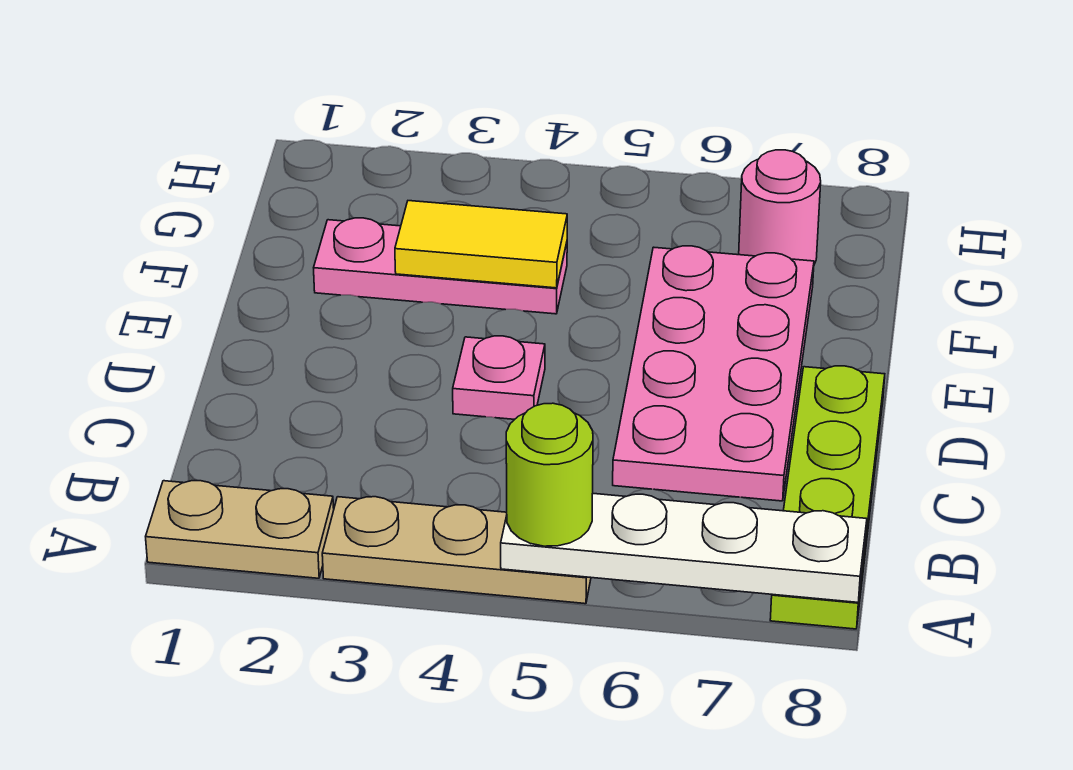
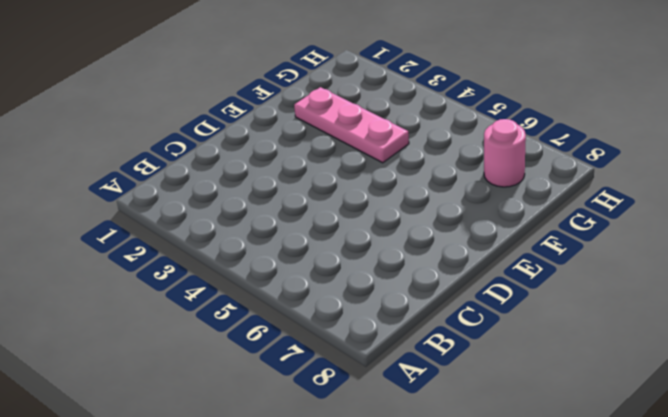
none -> tan plate A1:A2 level 1
none -> tan plate A3:A5 level 1

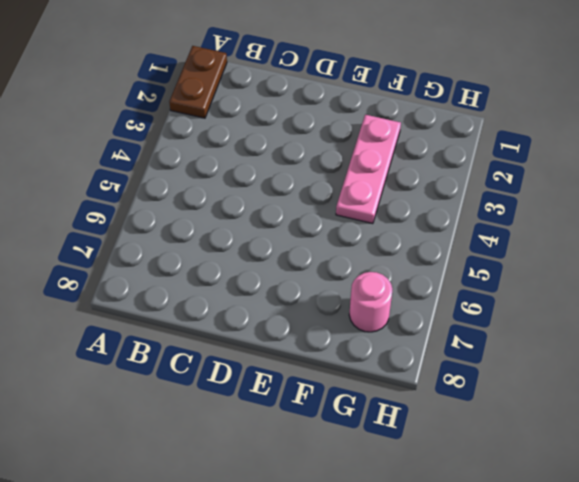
brown plate A1:A2 level 1 -> tan plate A1:A2 level 1
none -> tan plate A3:A5 level 1
none -> lime plate A8:D8 level 1

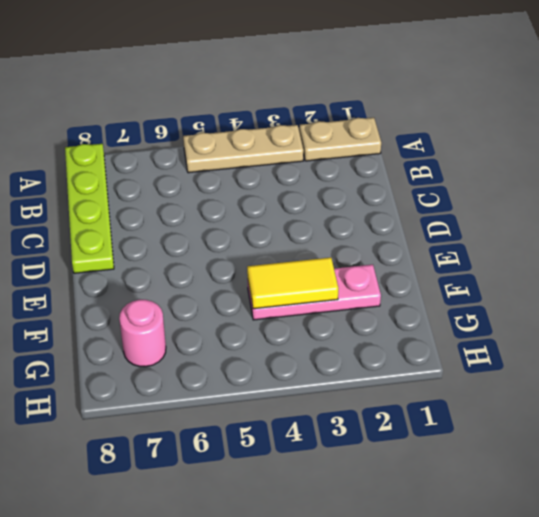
none -> pink plate C6:F7 level 1
none -> pink plate D4 level 1

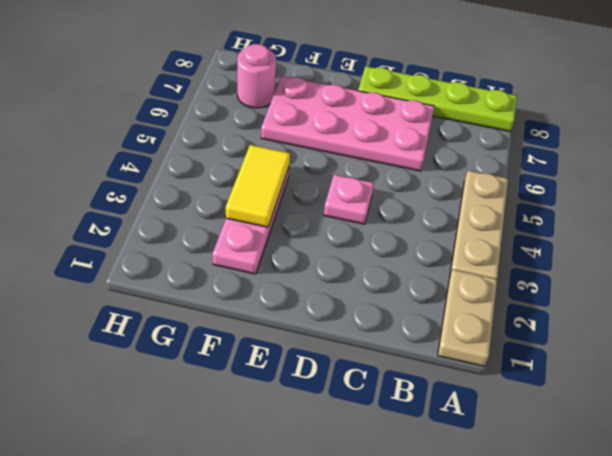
none -> white plate A5:A8 level 2
none -> lime round brick A5 level 3

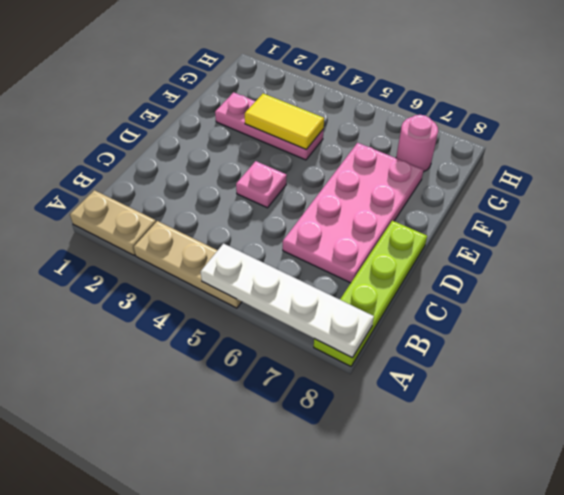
none -> lime round brick A5 level 3

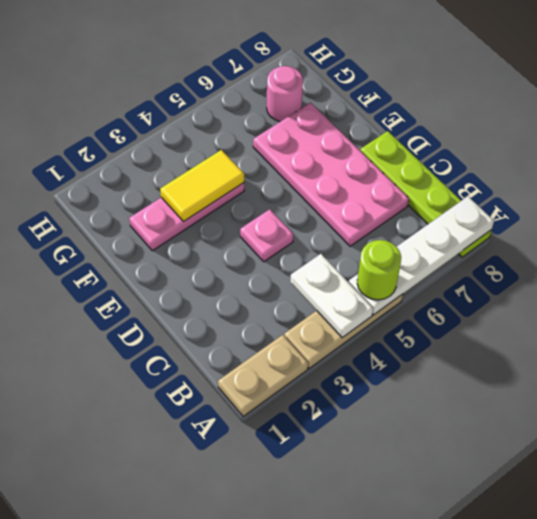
white plate A4:B4 level 2 -> none

